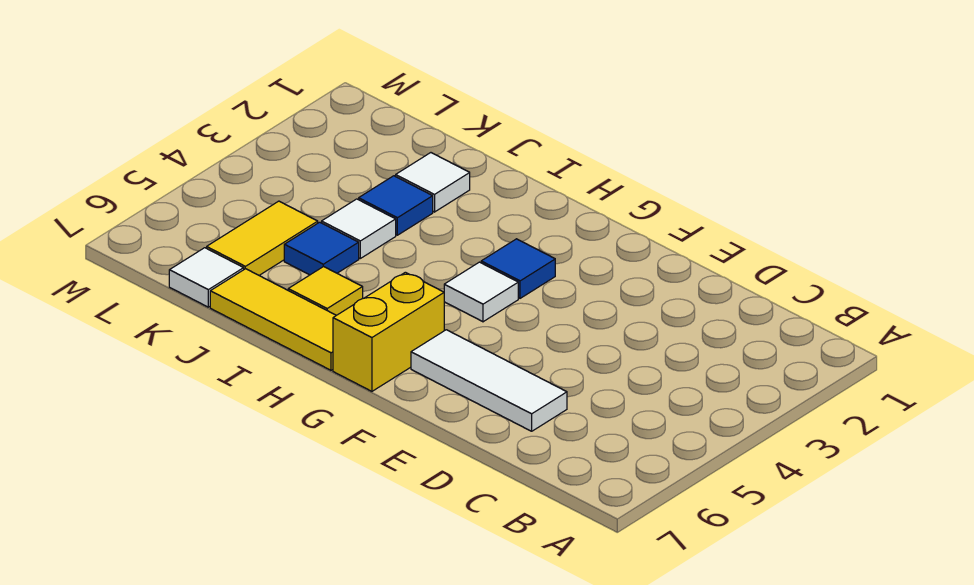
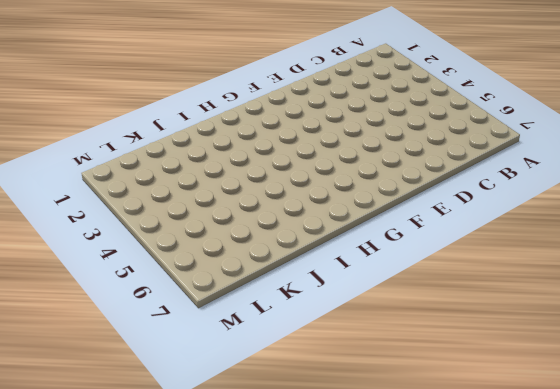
none -> white tile D6:F6 level 1
none -> blue tile G3 level 1
none -> white tile G4 level 1

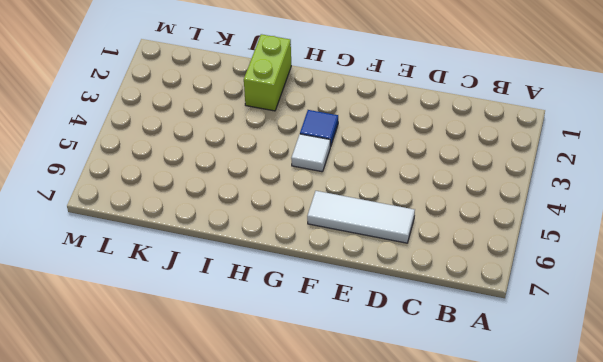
lime brick I1:I2 level 1 -> none
none -> yellow brick G6:G7 level 1
none -> yellow tile H7:J7 level 1
none -> yellow tile I6 level 1

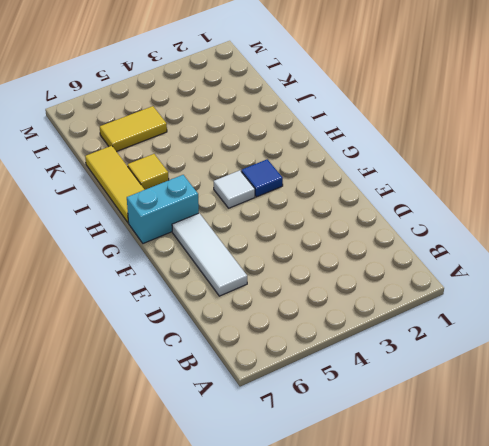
cyan brick G6:G7 level 1 -> yellow brick G6:G7 level 1
none -> white tile J2 level 1
none -> blue tile J3 level 1
none -> white tile J4 level 1

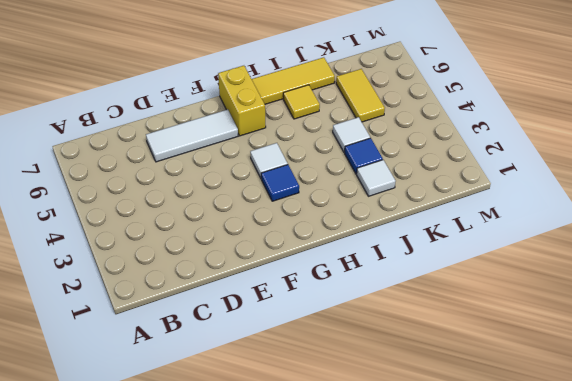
none -> blue tile J5 level 1
none -> white tile K7 level 1

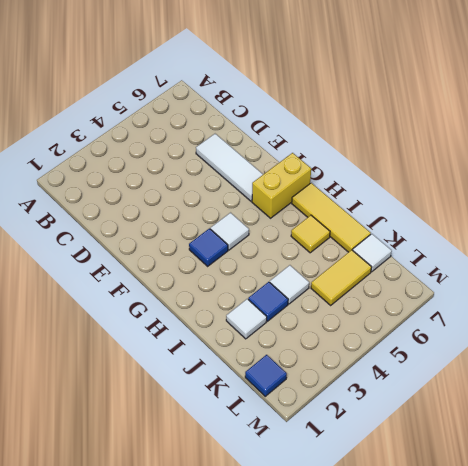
blue tile L1 level 1 -> blue tile J5 level 1

